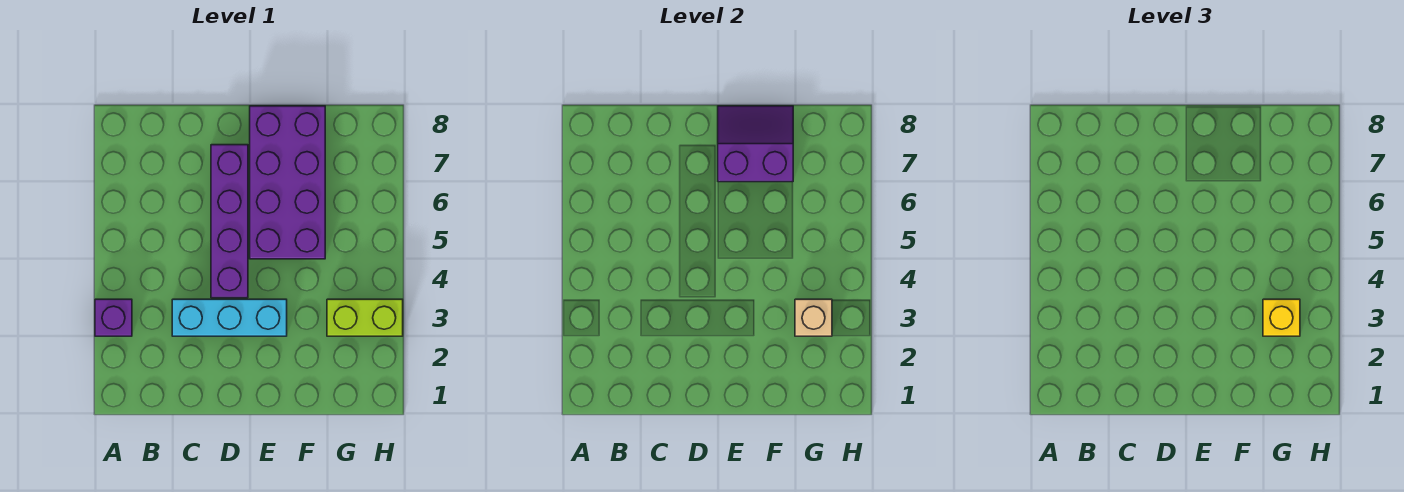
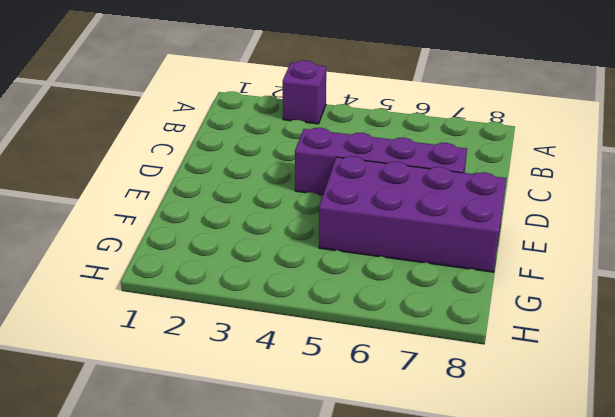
none -> cyan brick C3:E3 level 1
none -> lime brick G3:H3 level 1

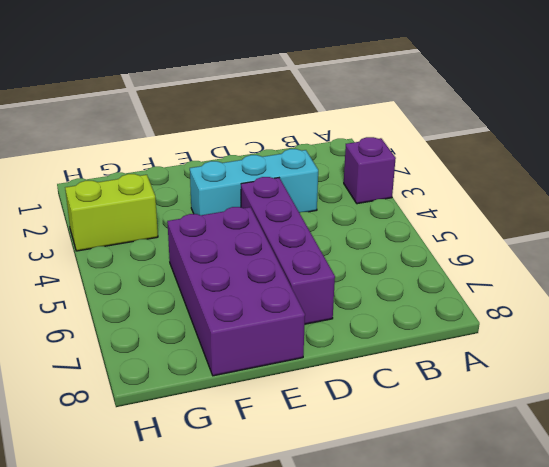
none -> purple slope E7:F8 level 2 top 7
none -> tan brick G3 level 2

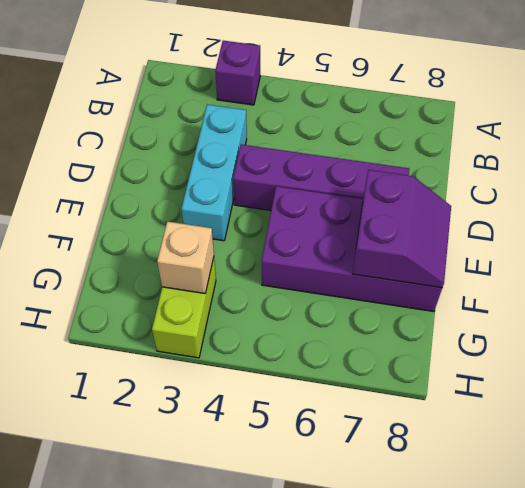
none -> yellow brick G3 level 3

